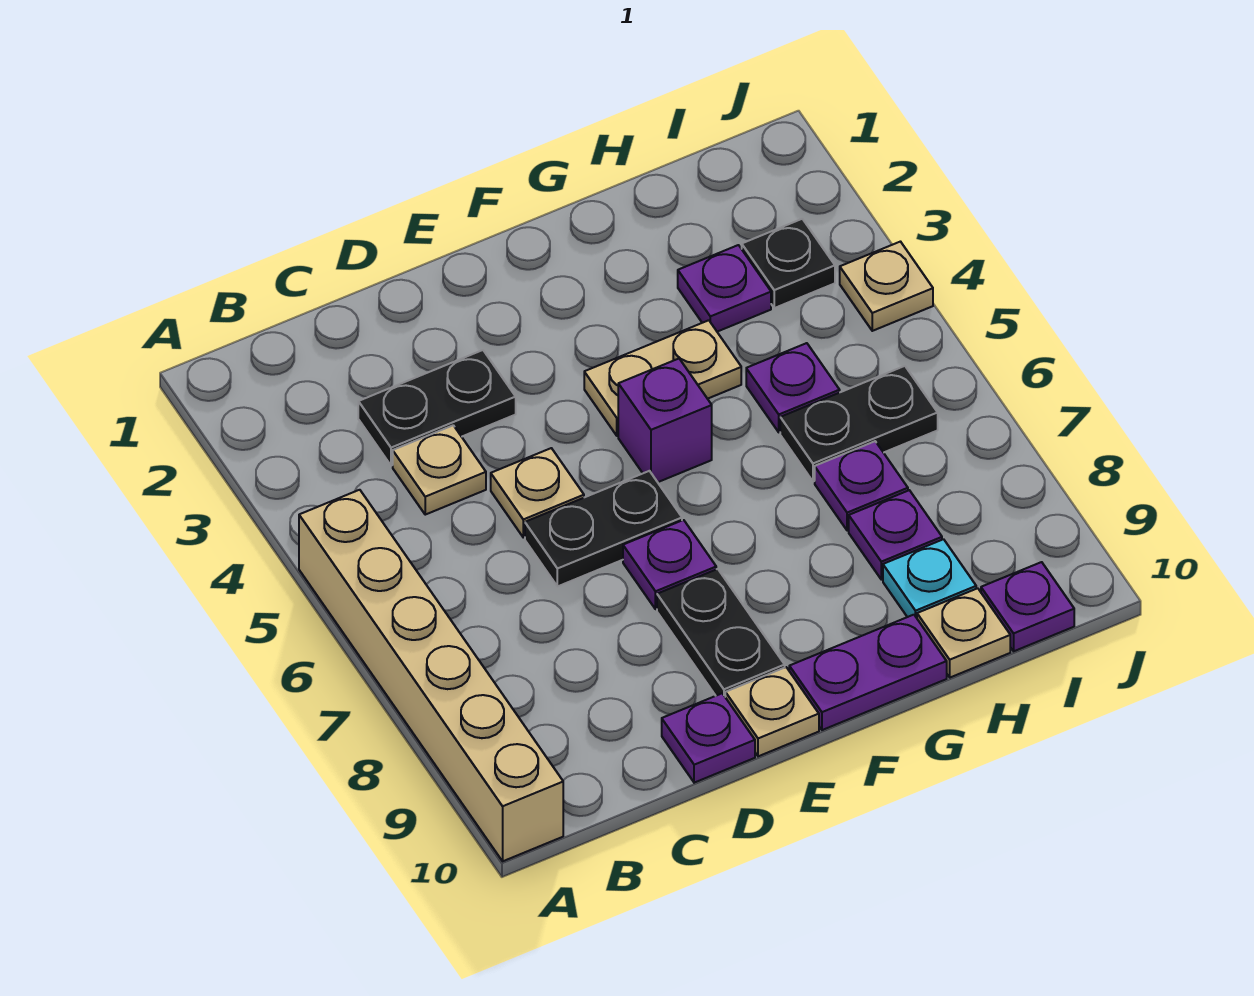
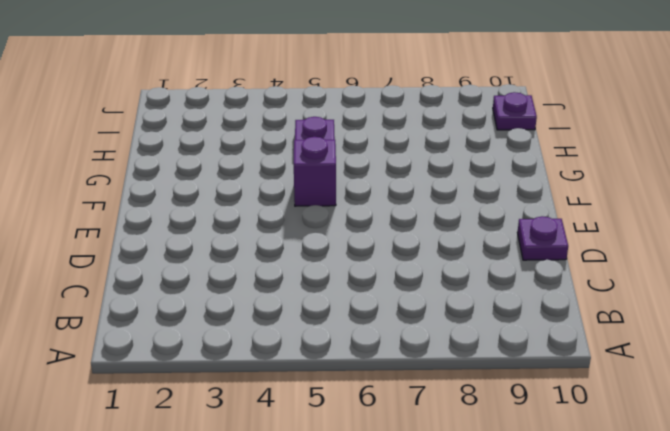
none -> tan brick A5:A10 level 1
none -> black plate C3:D3 level 1
none -> tan plate C4 level 1

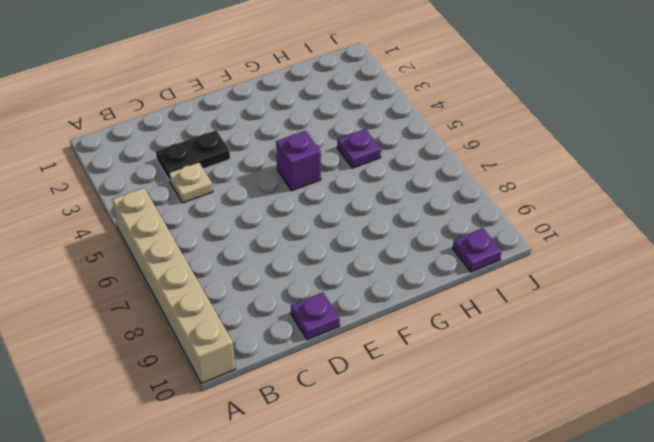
none -> tan plate D5 level 1
none -> black plate D6:E6 level 1
none -> purple plate E7 level 1

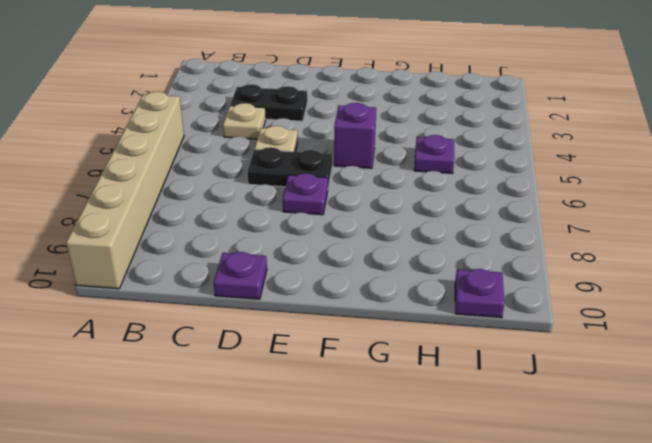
none -> black plate E8:E9 level 1
none -> tan plate E10 level 1
none -> tan plate F4:G4 level 1

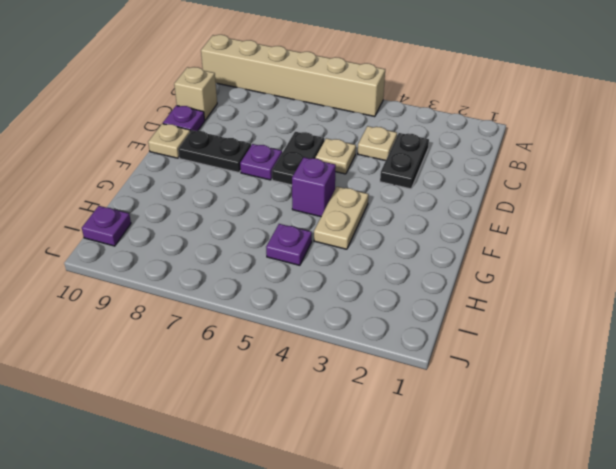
tan brick C10 level 1 -> none
none -> purple plate F10:G10 level 1
none -> purple plate H3 level 1
none -> black plate H6:I6 level 1

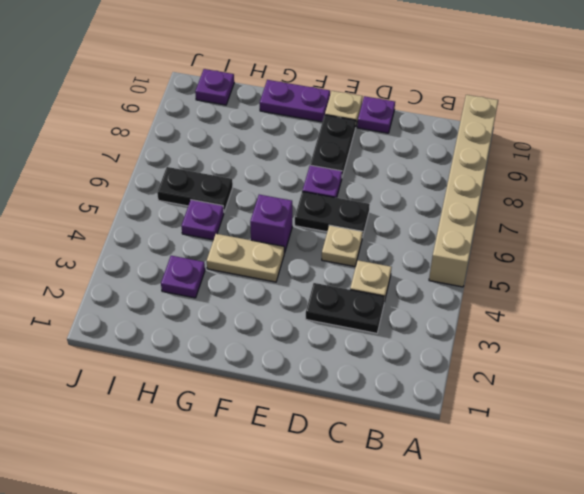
none -> purple plate H7 level 1
none -> purple plate H8 level 1
none -> cyan plate H9 level 1

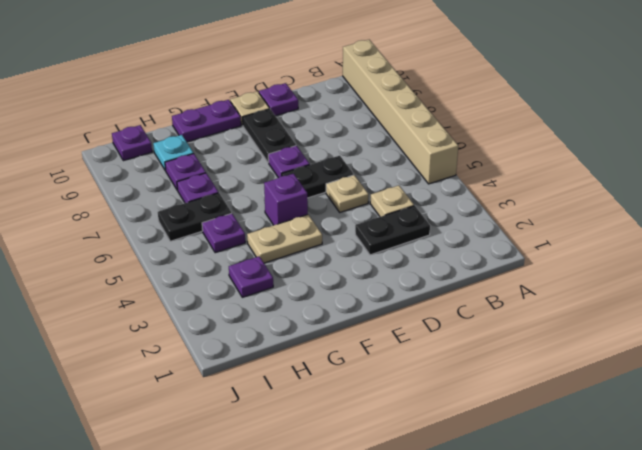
none -> tan plate H10 level 1
none -> black plate I3 level 1
none -> tan plate J4 level 1

